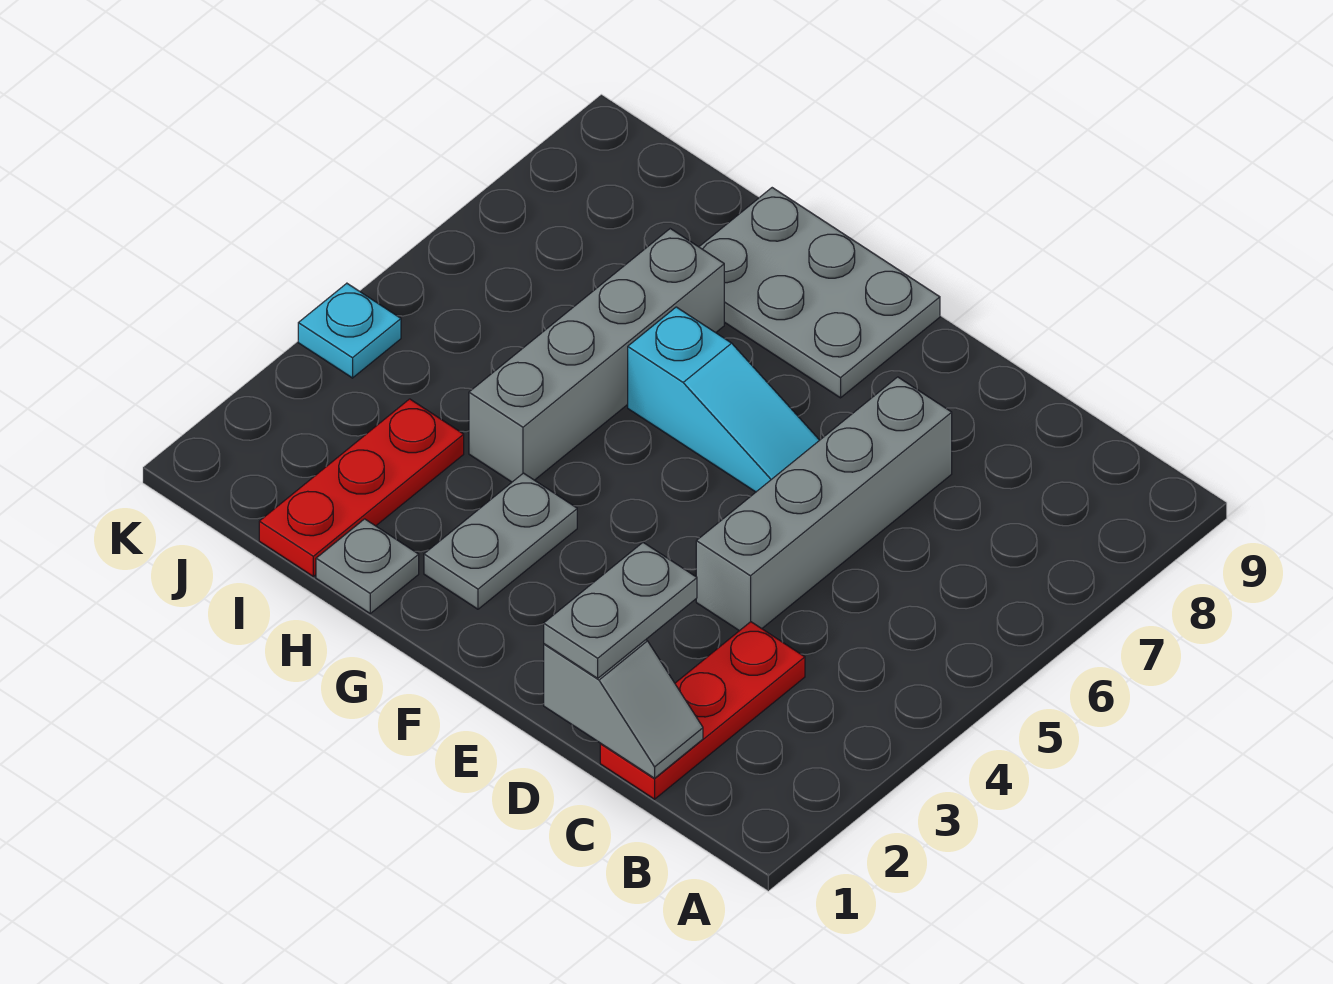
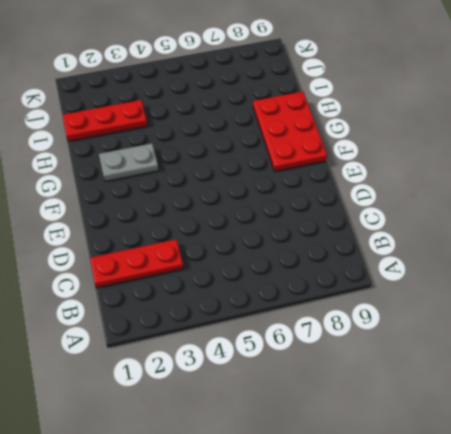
red plate F8:H9 level 1 -> grey plate F8:H9 level 1
none -> grey brick D4:D7 level 1
none -> cyan slope E6:G6 level 1 top G

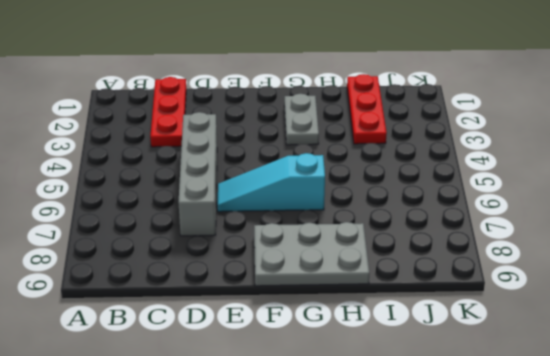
none -> grey plate H1 level 1
none -> grey brick H4:H7 level 1

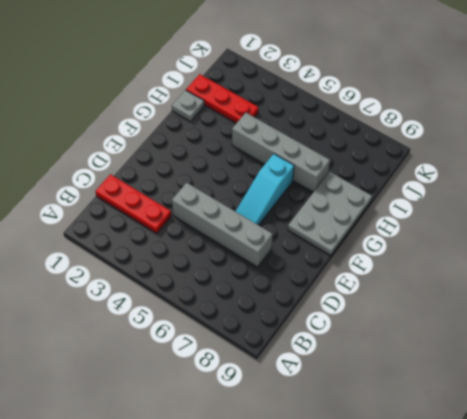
none -> grey plate G2:G3 level 1
none -> cyan plate K4 level 1

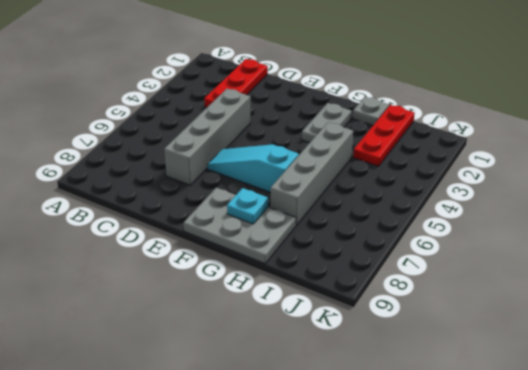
cyan plate G8 level 2 -> cyan plate K4 level 1
none -> grey slope C1:D1 level 2 top D
none -> grey plate D1:D2 level 3

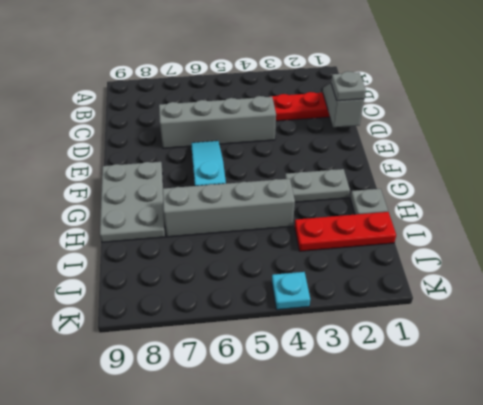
grey plate D1 level 3 -> grey plate D1:D2 level 3

